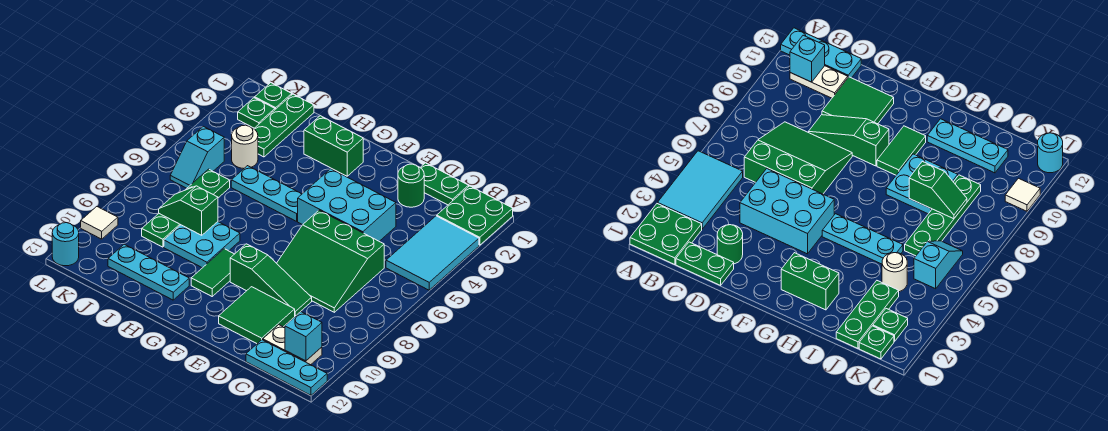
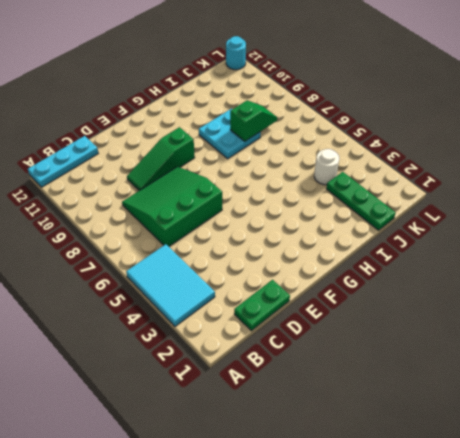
none -> green plate A1:B2 level 1
none -> white plate B11:C11 level 1
none -> green round brick D2 level 1

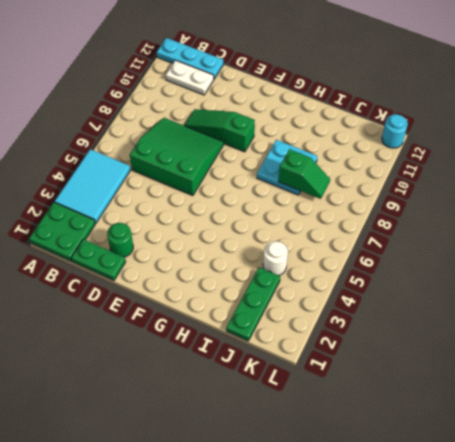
none -> cyan brick D4:F5 level 1
none -> green tile D10:E11 level 1
none -> green brick G2:H2 level 1

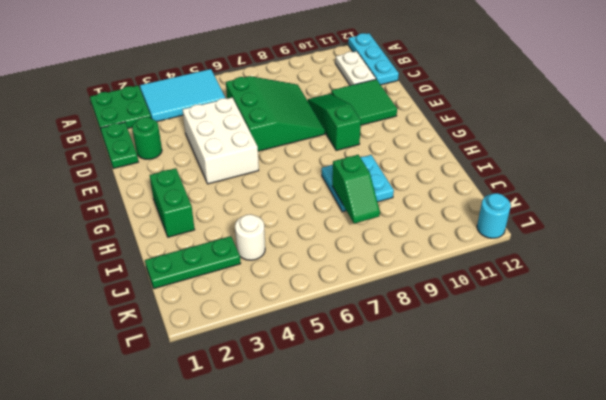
white brick D4:F5 level 1 -> cyan brick D4:F5 level 1
none -> cyan plate G5:I5 level 1
none -> green tile G9:G10 level 1
none -> cyan plate H11:J11 level 1

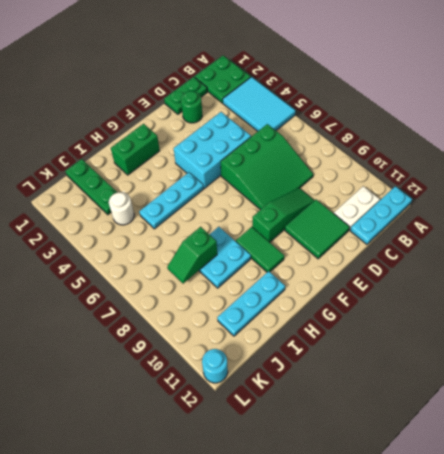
none -> green plate J6:J9 level 1
none -> green plate K1 level 1
none -> green plate K2 level 1

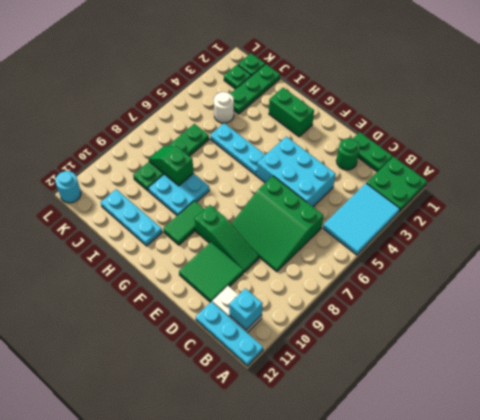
none -> cyan slope K5:K6 level 1 top 5
none -> white tile L10 level 1

